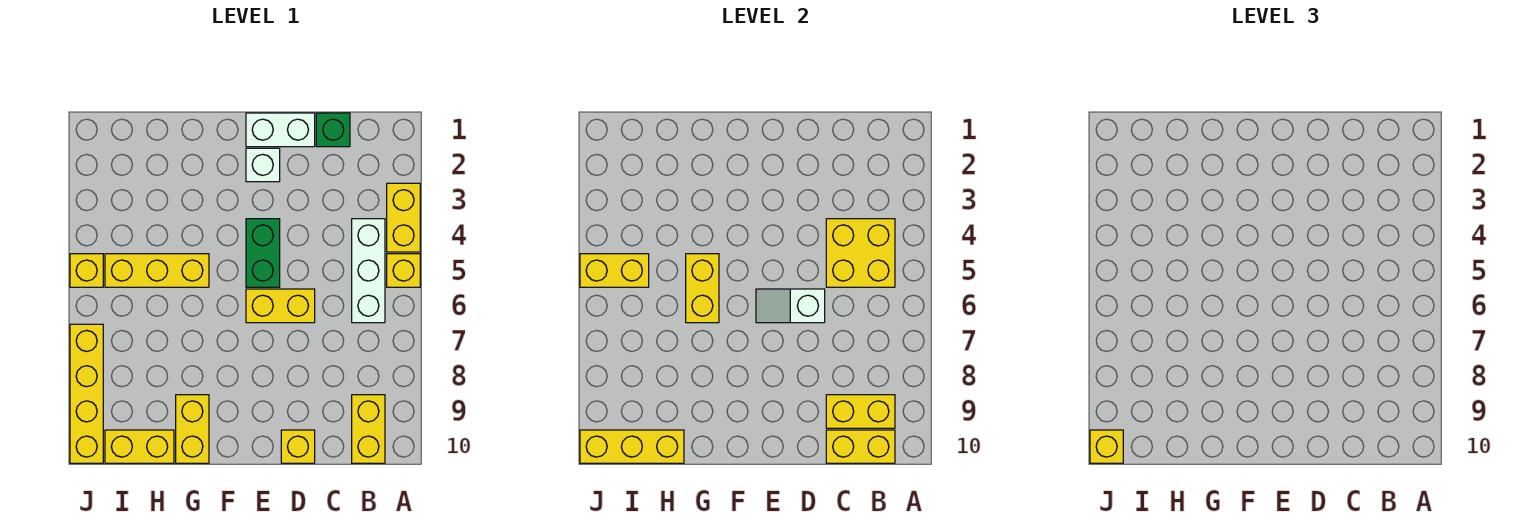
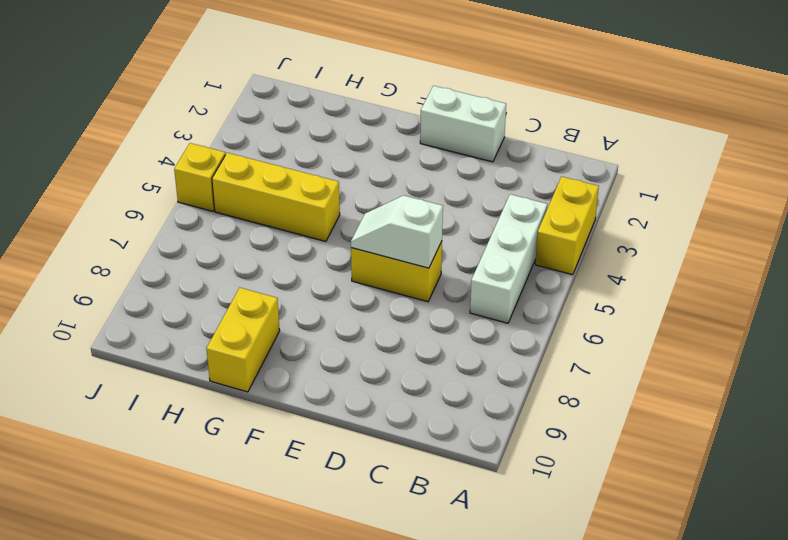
none -> yellow brick A5 level 1
none -> yellow brick B9:B10 level 1
none -> green brick C1 level 1

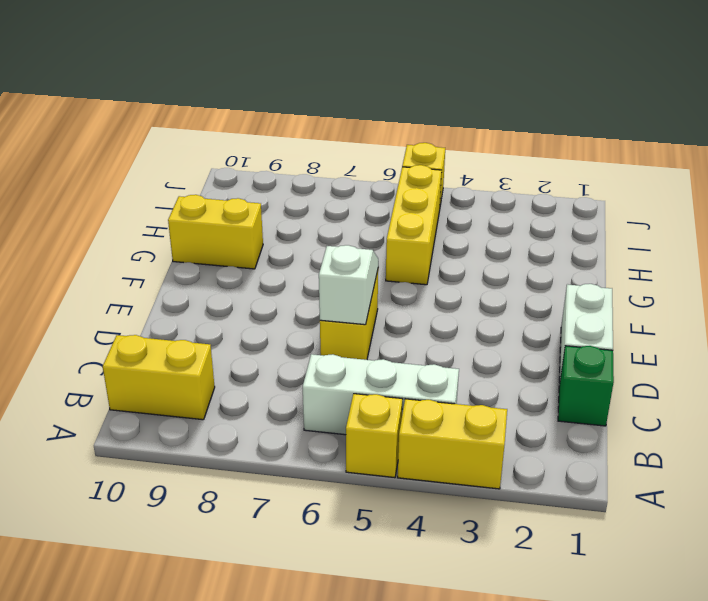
none -> yellow brick D10 level 1
none -> white brick E2 level 1
none -> green brick E4:E5 level 1

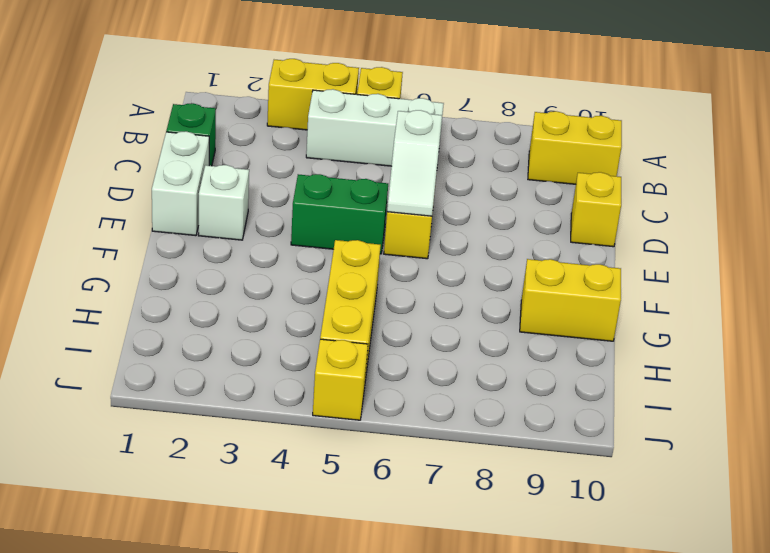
none -> yellow brick H10:I10 level 1
none -> yellow brick J7:J10 level 1
none -> yellow brick B4:C5 level 2

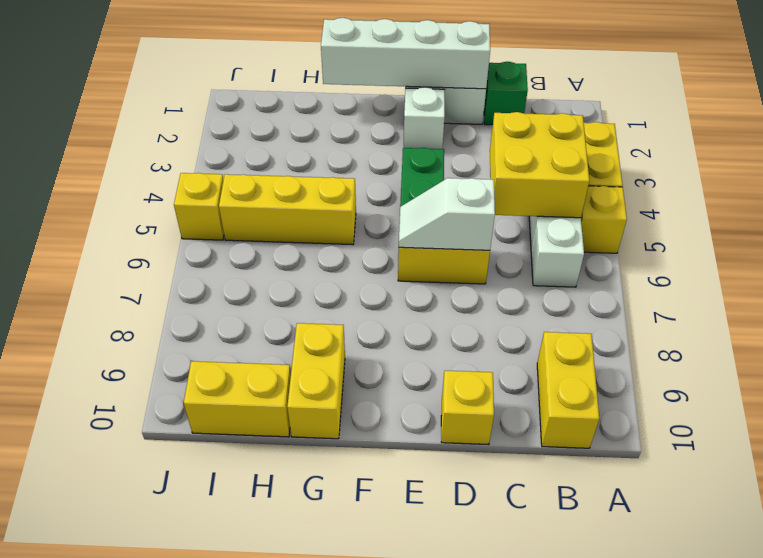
white brick D1:G1 level 2 -> none
none -> yellow brick J7:J10 level 1
none -> yellow brick B9:C9 level 2
none -> yellow brick B10:C10 level 2

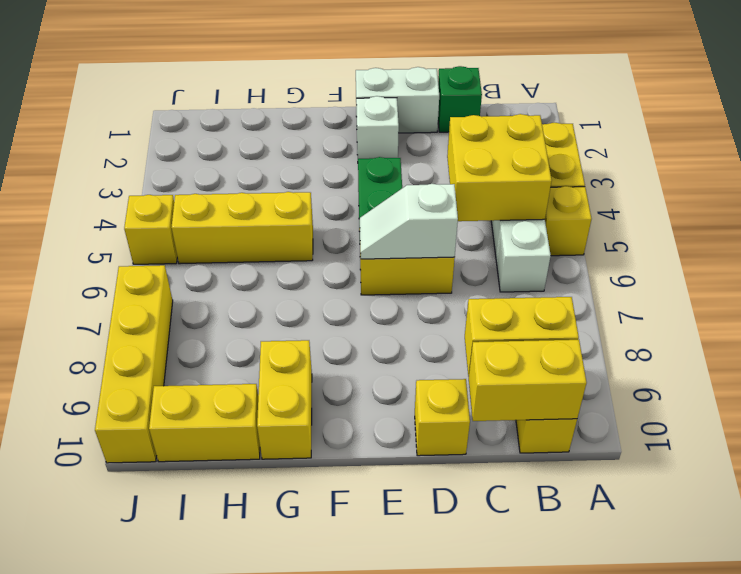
none -> yellow brick G5:G6 level 2
none -> yellow brick H10:J10 level 2
none -> yellow brick I5:J5 level 2

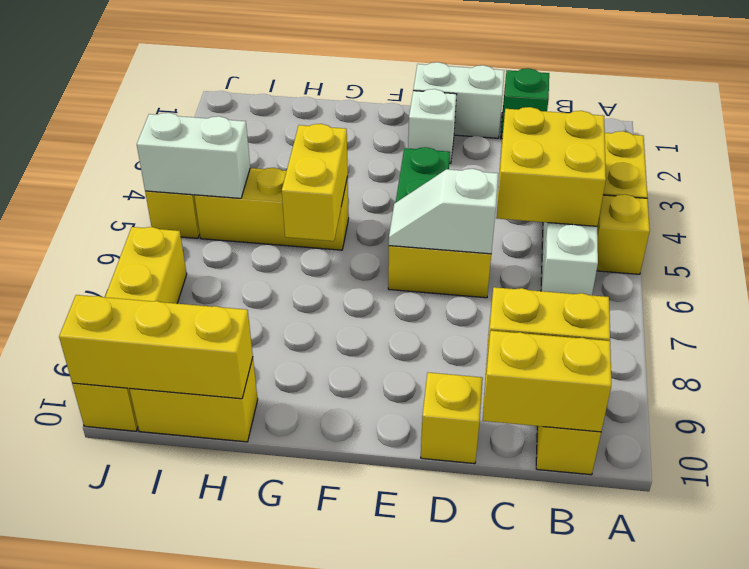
white brick I5:J5 level 2 -> yellow brick I5:J5 level 2
none -> yellow brick G9:G10 level 1
none -> yellow brick J10 level 3

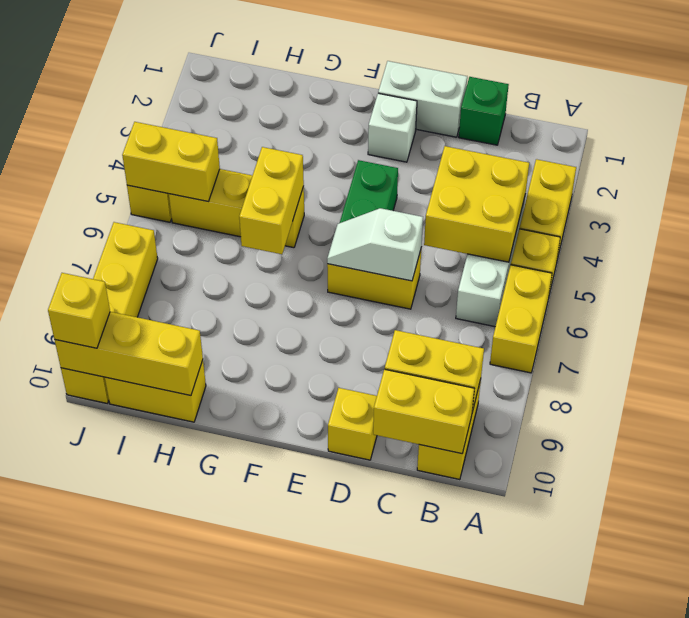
yellow brick A6:A7 level 1 -> yellow brick G9:G10 level 1

